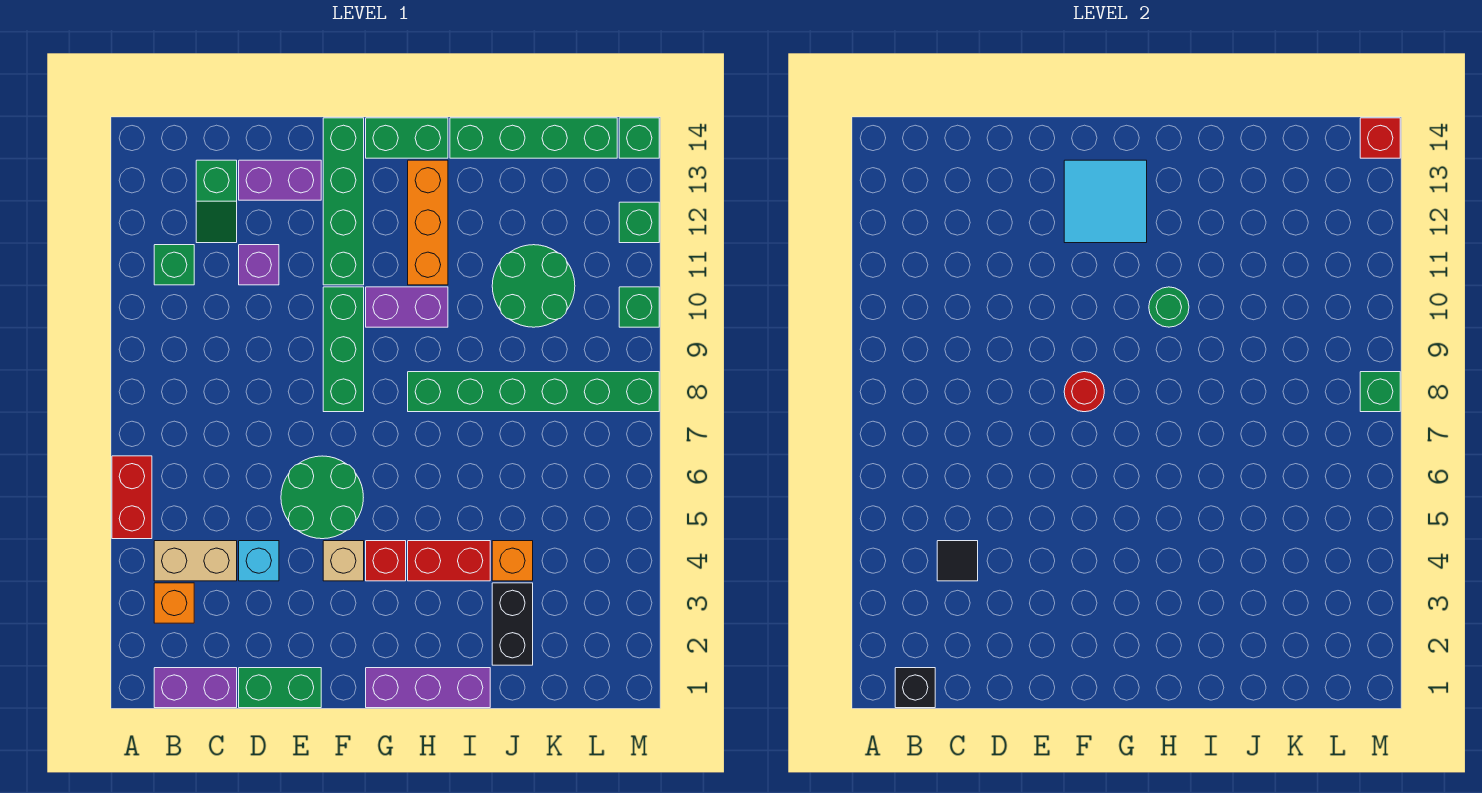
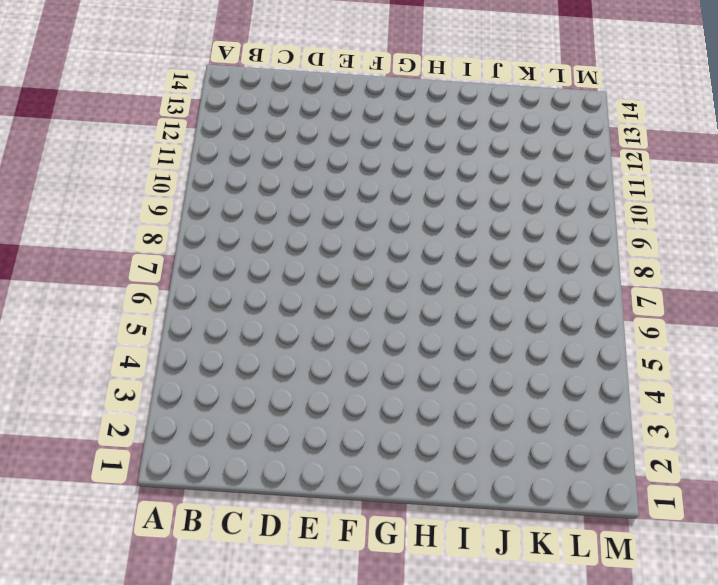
none -> red brick A5:A6 level 1
none -> purple brick B1:C1 level 1
none -> orange brick B3 level 1
none -> tan brick B4:C4 level 1

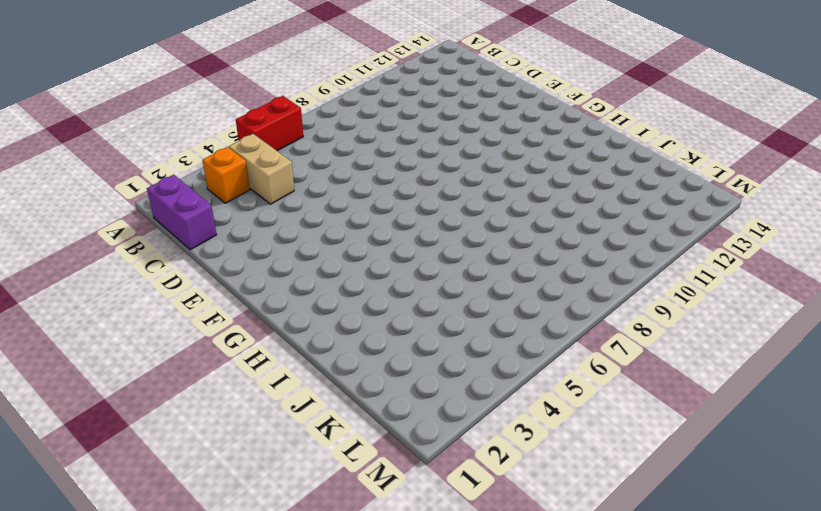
none -> green brick B11 level 1
none -> green slope C12:C13 level 1 top 13
none -> green brick D1:E1 level 1
none -> cyan brick D4 level 1

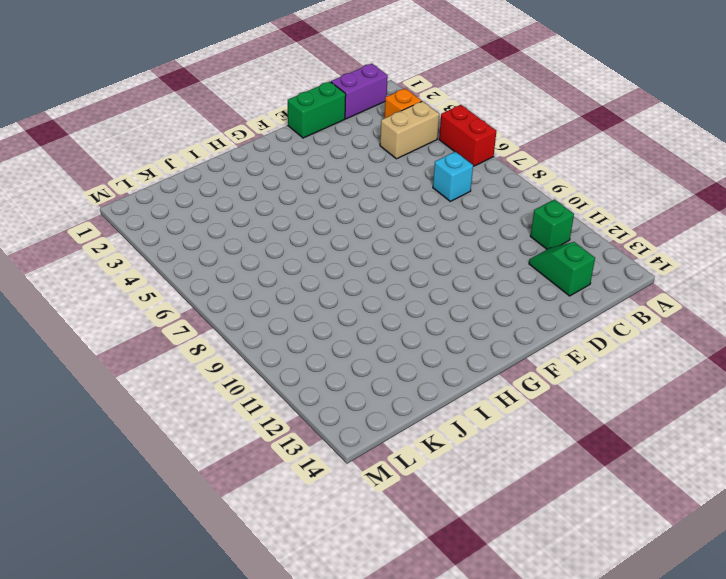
cyan brick C7 level 1 -> cyan brick D4 level 1
none -> purple brick D11 level 1
none -> purple brick D13:E13 level 1
none -> green round brick E5:F6 level 1
none -> tan brick F4 level 1

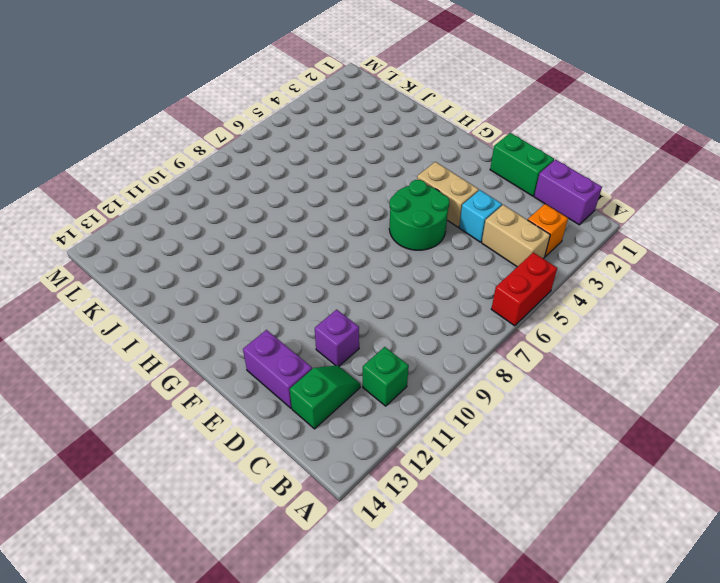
tan brick E4:F4 level 1 -> tan brick F4 level 1
none -> green brick F8:F10 level 1
none -> green brick F11:F14 level 1
none -> purple brick G1:I1 level 1
none -> red brick G4 level 1

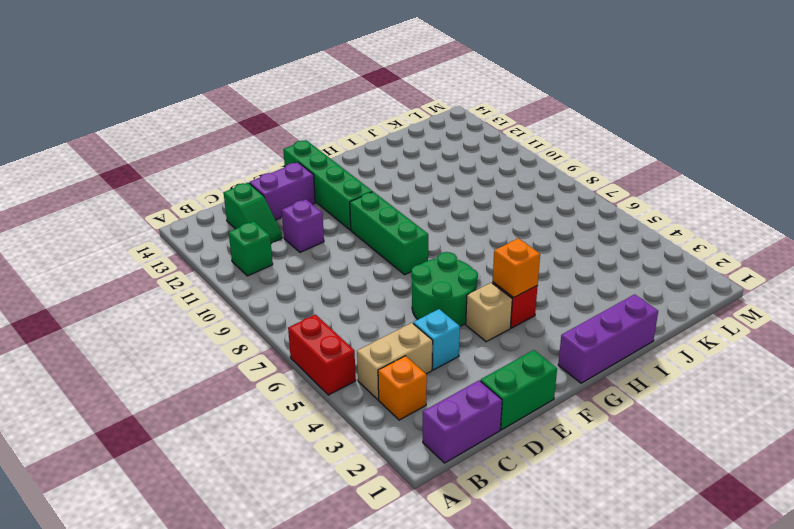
orange brick G4 level 2 -> orange brick J4 level 1
none -> purple brick G10:H10 level 1
none -> green brick G14:H14 level 1
none -> red brick H4:I4 level 1
none -> green brick H8:M8 level 1

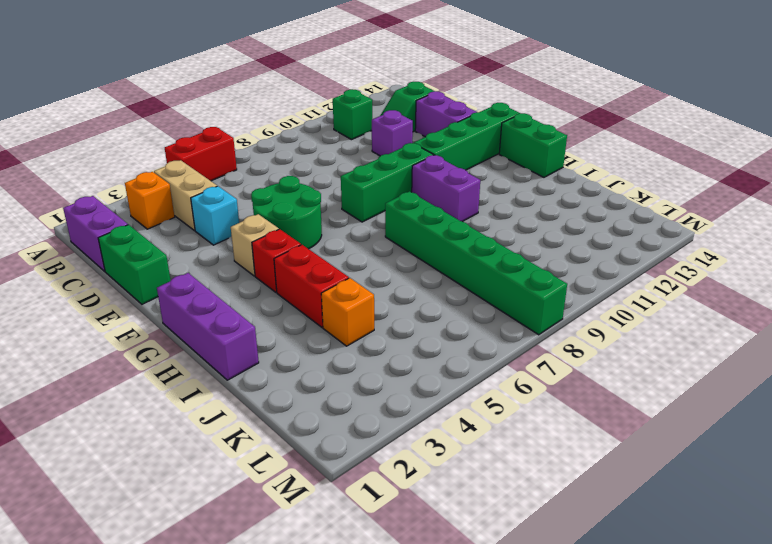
none -> orange brick H11:H13 level 1
none -> green brick I14:L14 level 1
none -> black brick J2:J3 level 1
none -> green round brick J10:K11 level 1

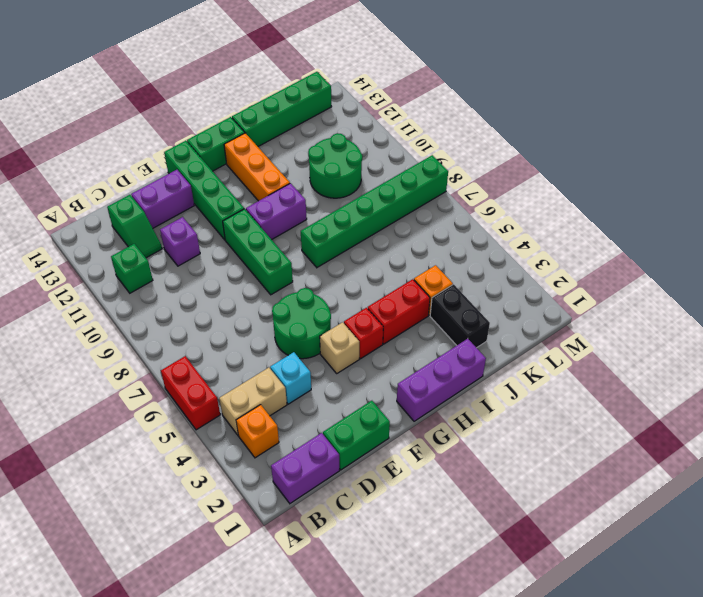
none -> green brick M10 level 1
none -> green brick M12 level 1
none -> green brick M14 level 1
none -> black brick B1 level 2

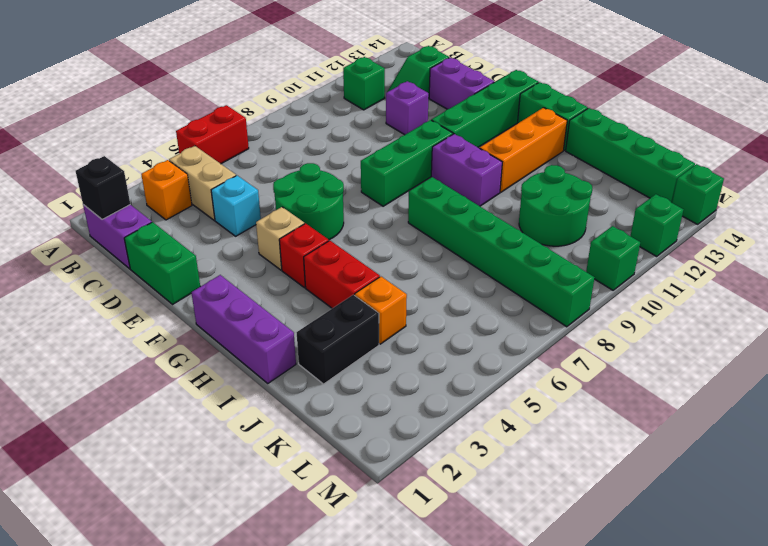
none -> black tile C4 level 2
none -> red round brick F8 level 2
none -> cyan tile F12:G13 level 2
none -> green round brick H10 level 2

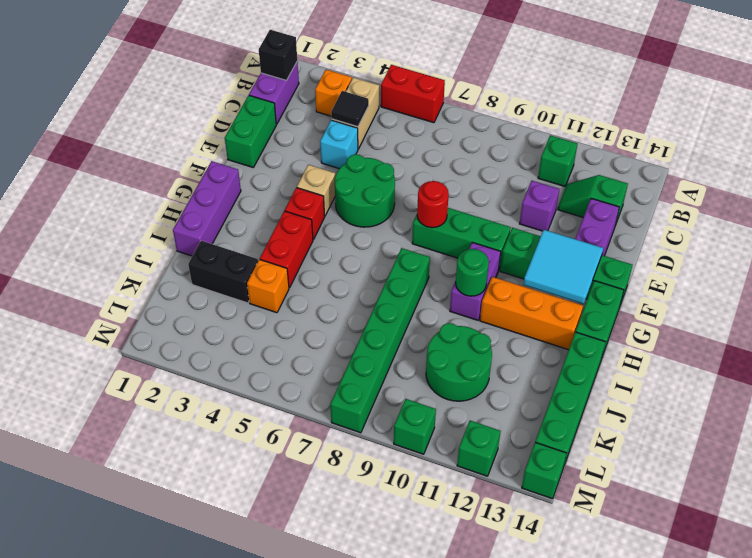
none -> green brick M8 level 2
none -> red brick M14 level 2

